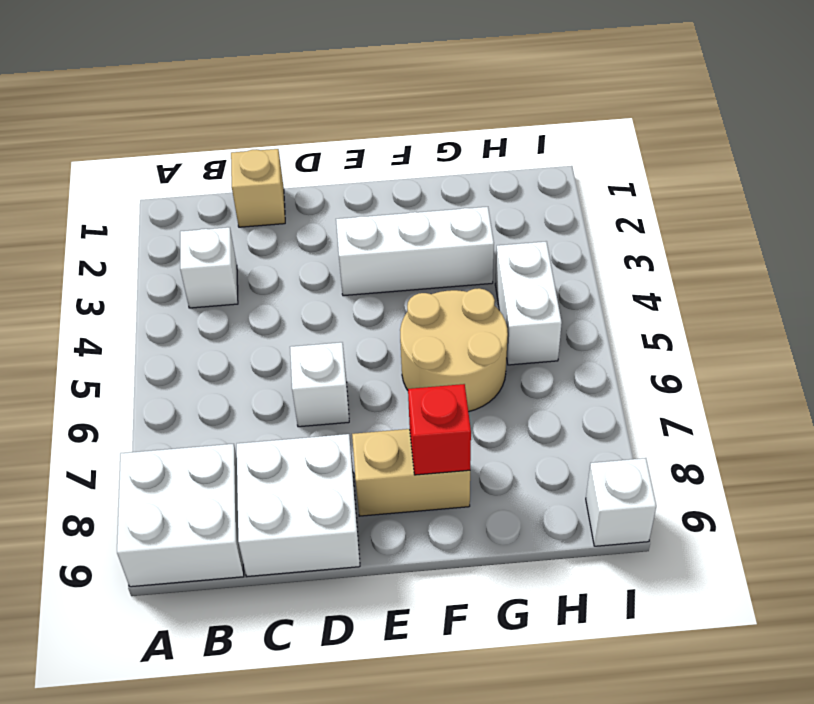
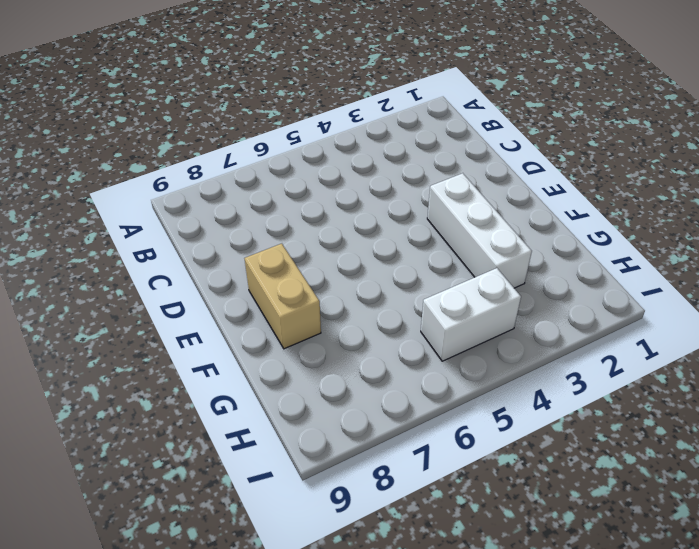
none -> white brick A8:B9 level 1
none -> white brick B3 level 1

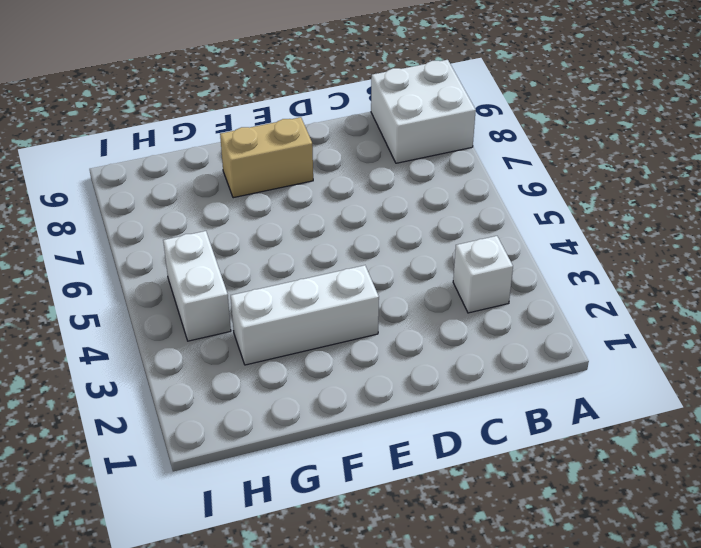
none -> tan brick C1 level 1
none -> white brick C8:D9 level 1

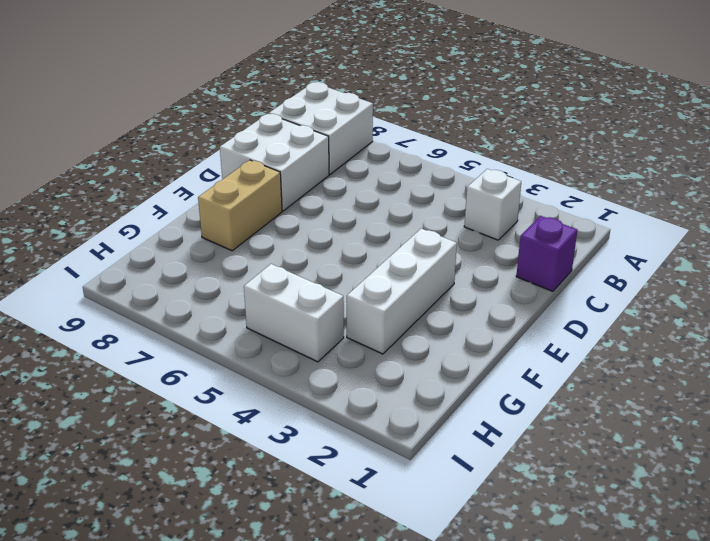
purple brick C1 level 1 -> tan brick C1 level 1
none -> white brick D6 level 1
none -> tan round brick F5:G6 level 1

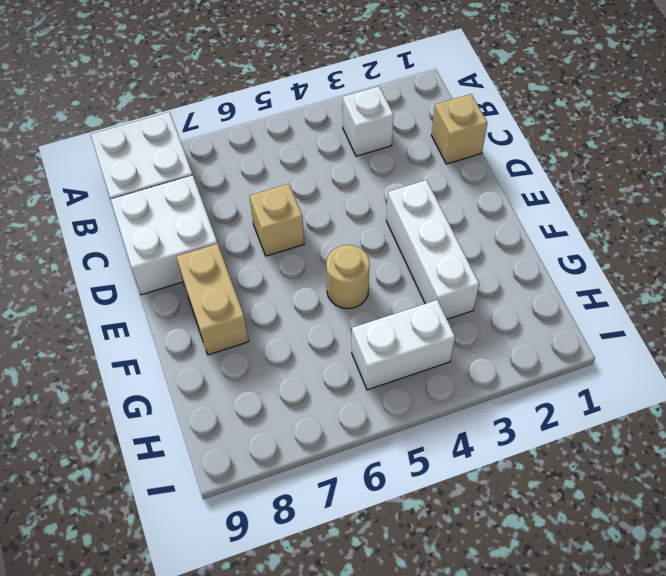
tan brick D6 level 1 -> white brick D6 level 1
tan round brick F5 level 1 -> tan round brick F5:G6 level 1
none -> white brick I9 level 1
none -> red brick F8 level 2

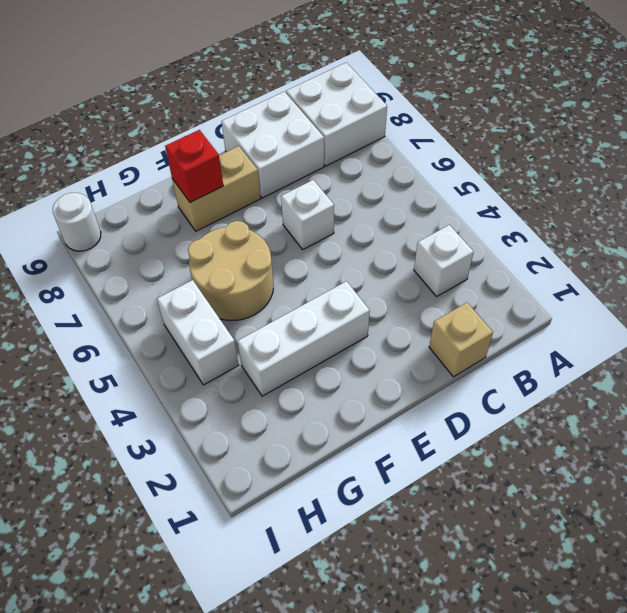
white round brick I9 level 1 -> white brick I9 level 1

